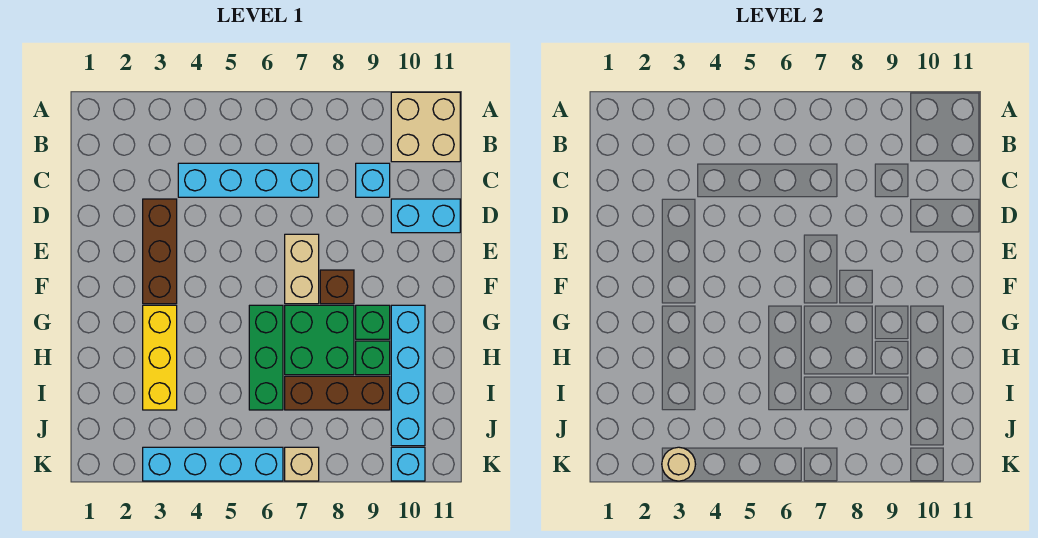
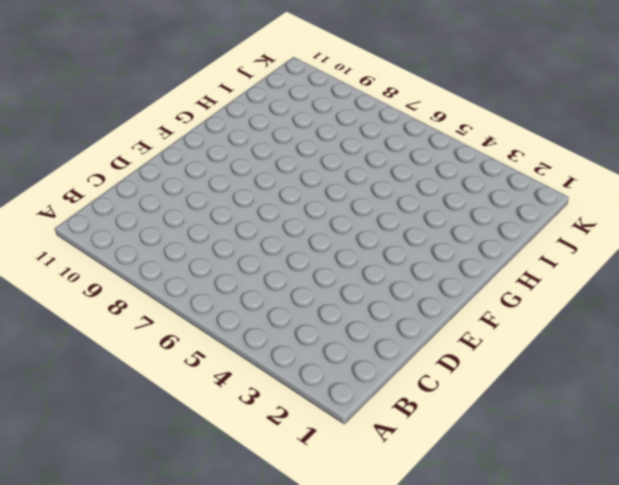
none -> tan brick A10:B11 level 1
none -> cyan brick C4:C7 level 1
none -> cyan brick C9 level 1

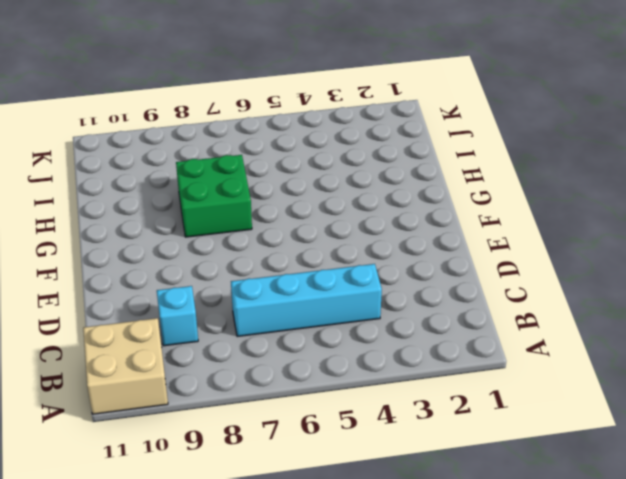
none -> brown brick D3:F3 level 1
none -> cyan brick D10:D11 level 1
none -> tan brick E7:F7 level 1

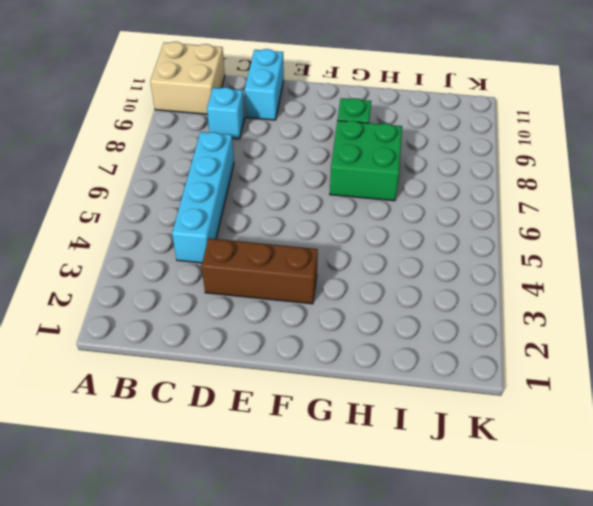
none -> tan brick E7:F7 level 1
none -> brown brick F8 level 1
none -> yellow brick G3:I3 level 1

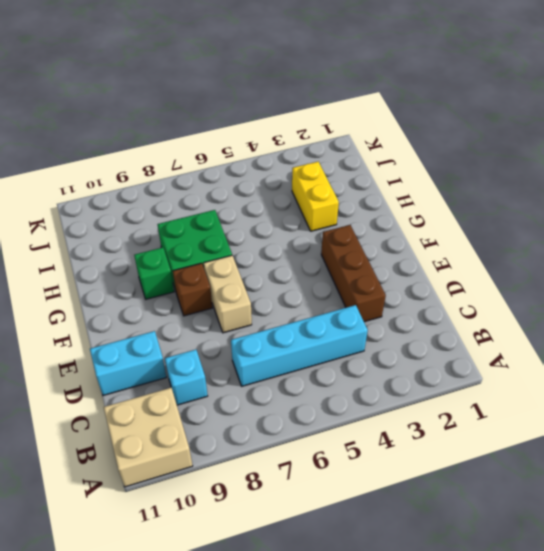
yellow brick H3:I3 level 1 -> yellow brick G3:I3 level 1
none -> green brick G6:I6 level 1
none -> cyan brick G10:J10 level 1
none -> green brick H9 level 1

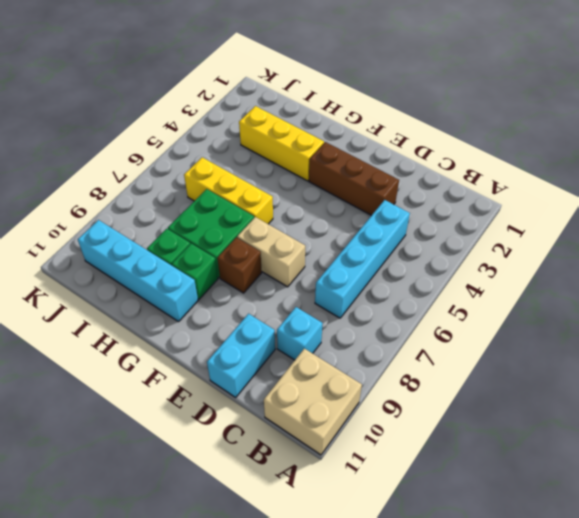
yellow brick G6:I6 level 1 -> green brick G6:I6 level 1
none -> brown brick I7:I9 level 1
none -> cyan brick K3:K6 level 1
none -> tan brick K7 level 1

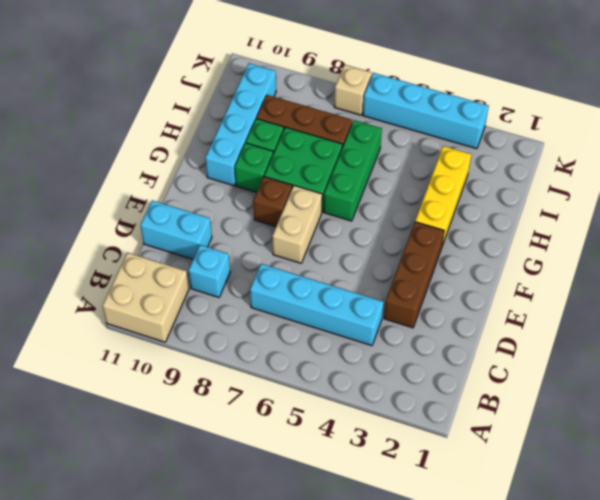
none -> cyan brick K10 level 1
none -> tan round brick K3 level 2

